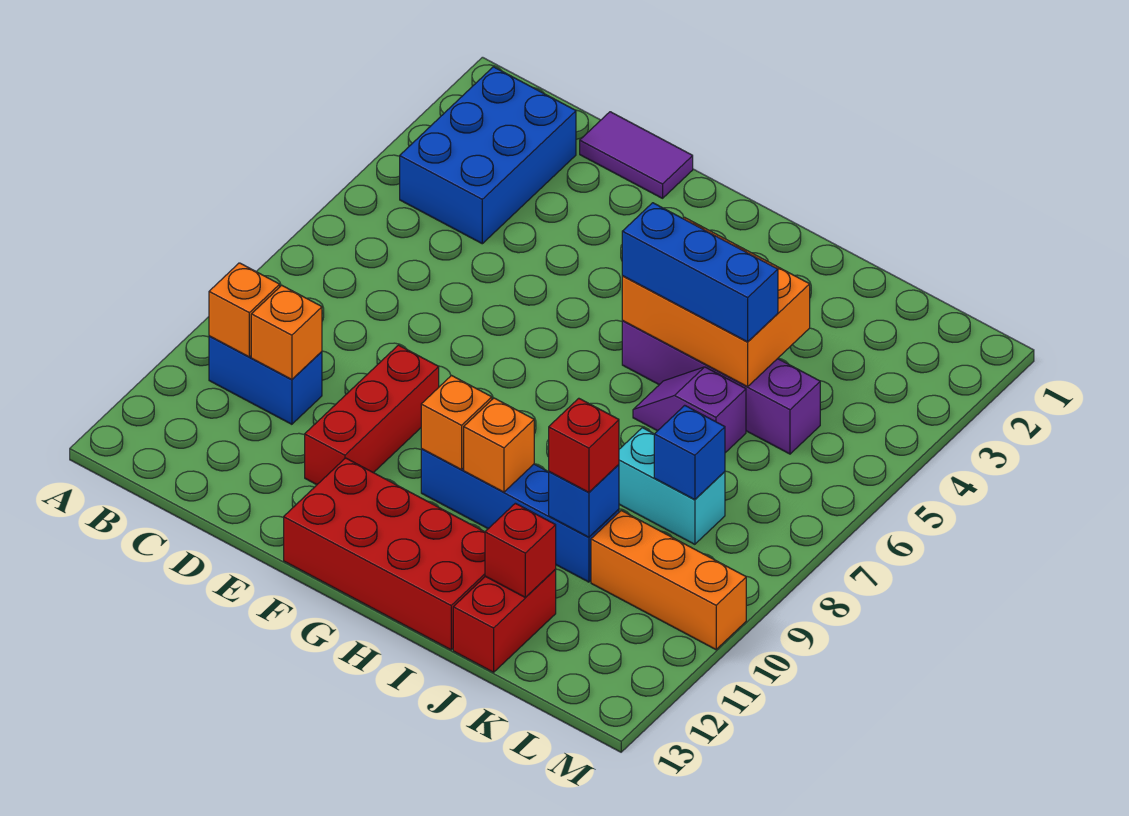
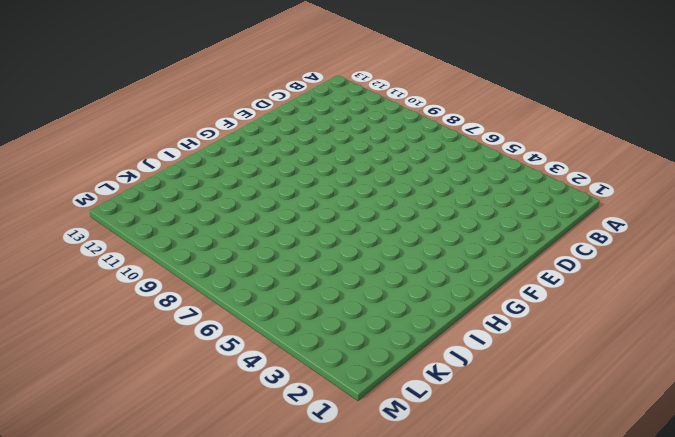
none -> blue brick B2:C4 level 1
none -> blue brick B10:C10 level 1
none -> purple tile D1:E1 level 1

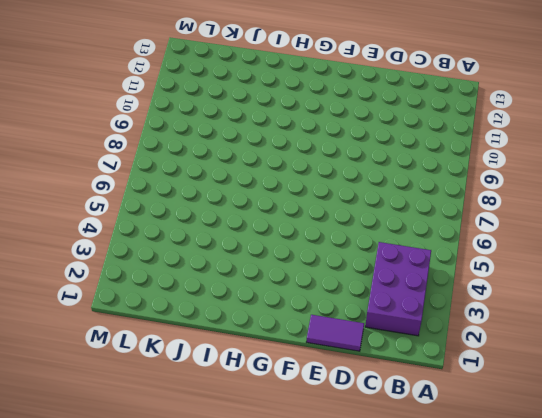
purple brick B2:C4 level 1 -> blue brick B2:C4 level 1
none -> blue brick B10:C10 level 1
none -> red brick E9:E11 level 1
none -> red brick F12:I13 level 1

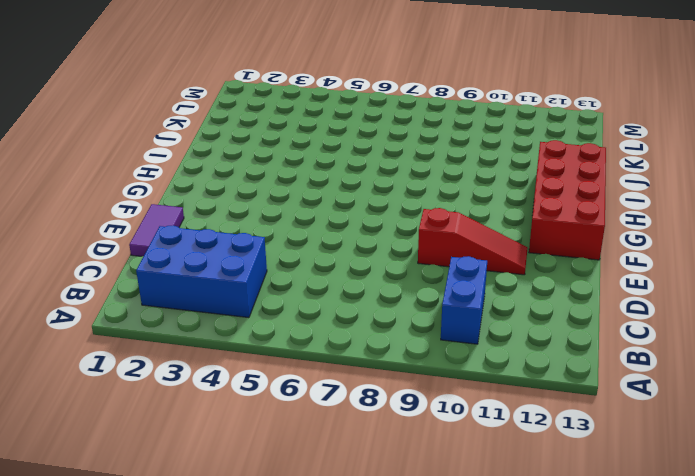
red slope E9:E11 level 1 top 9 -> red brick E9:E11 level 1
none -> blue brick G10:J10 level 1
none -> purple brick H5:K5 level 1
none -> purple slope I6:J6 level 1 top J

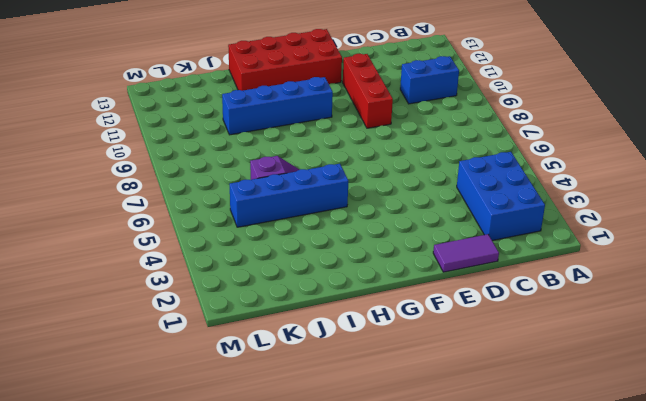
blue brick H5:K5 level 1 -> purple brick H5:K5 level 1
none -> cyan brick J8:K8 level 1
none -> red brick J12:J13 level 1
none -> orange brick K10:M10 level 1

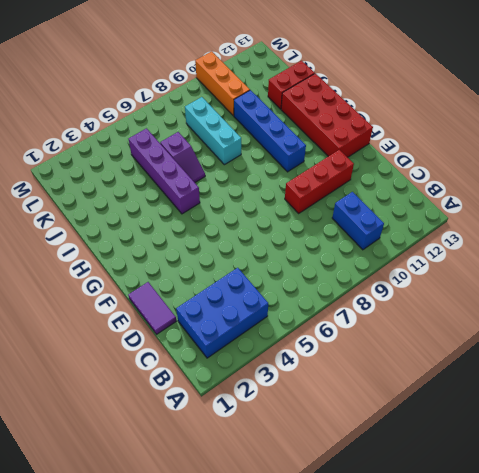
cyan brick I8:K8 level 1 -> cyan brick J8:K8 level 1
none -> orange brick B10 level 2
none -> orange brick C10 level 2
none -> orange brick G10 level 2

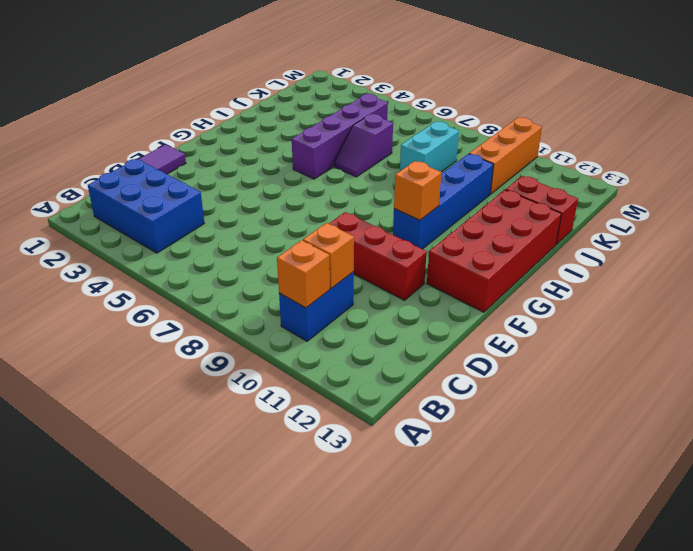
none -> orange brick H4:J5 level 2
none -> orange brick H10 level 2
none -> blue brick J10 level 2

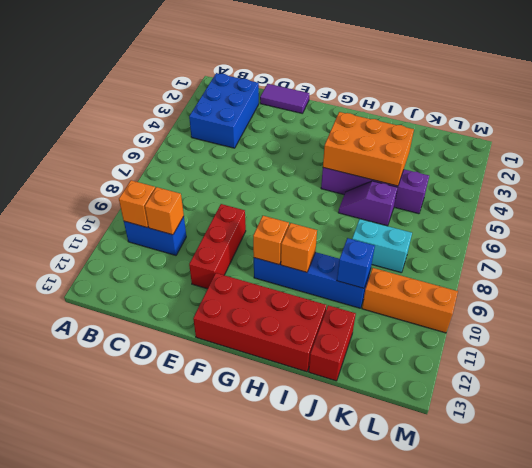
none -> red brick J12 level 2
none -> blue brick K8 level 2
none -> blue brick H5:J5 level 3

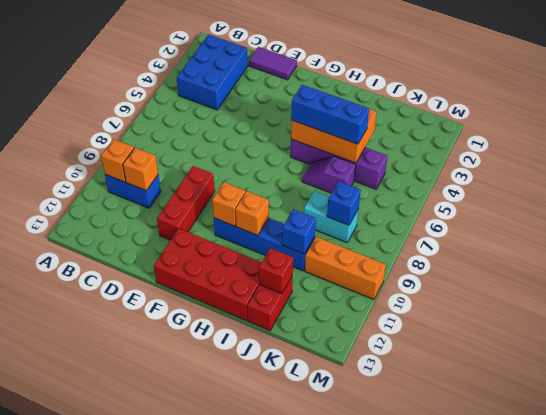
none -> red brick J10 level 3

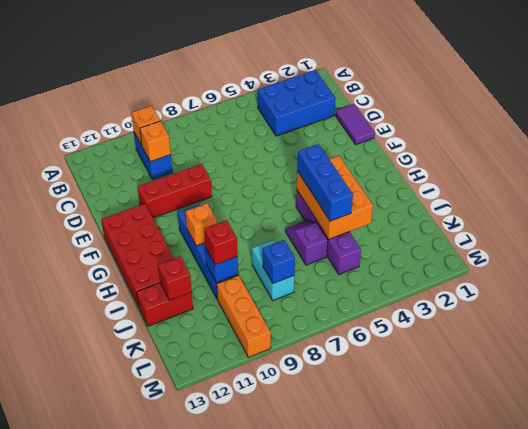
none -> orange brick G10 level 2

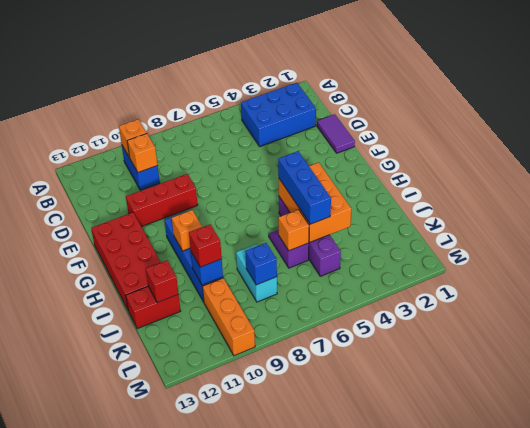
orange brick J6 level 2 -> orange brick G10 level 2

